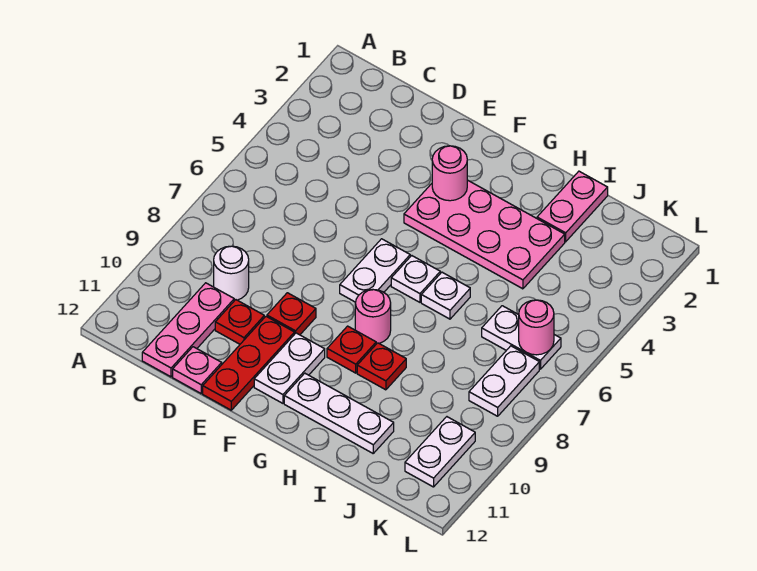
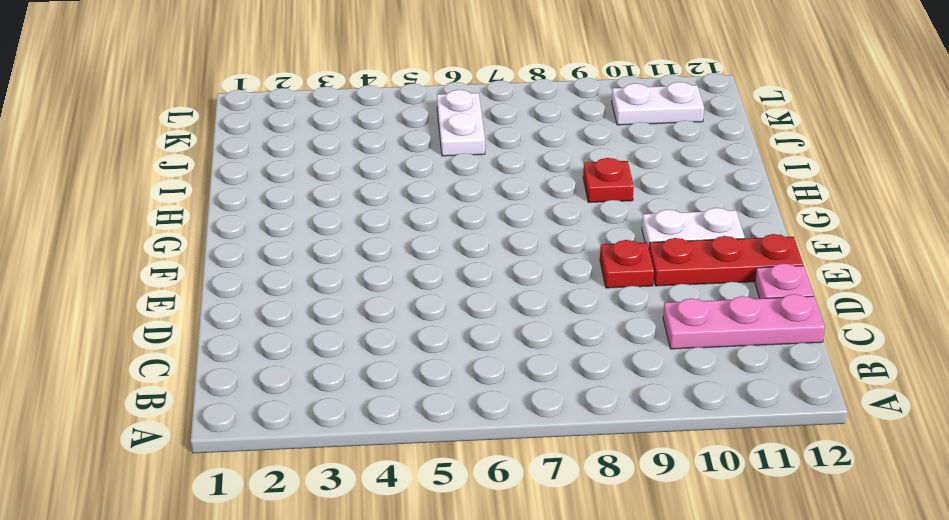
none -> white round brick C9 level 1
none -> red plate D10 level 1
none -> pink plate F3:I4 level 1

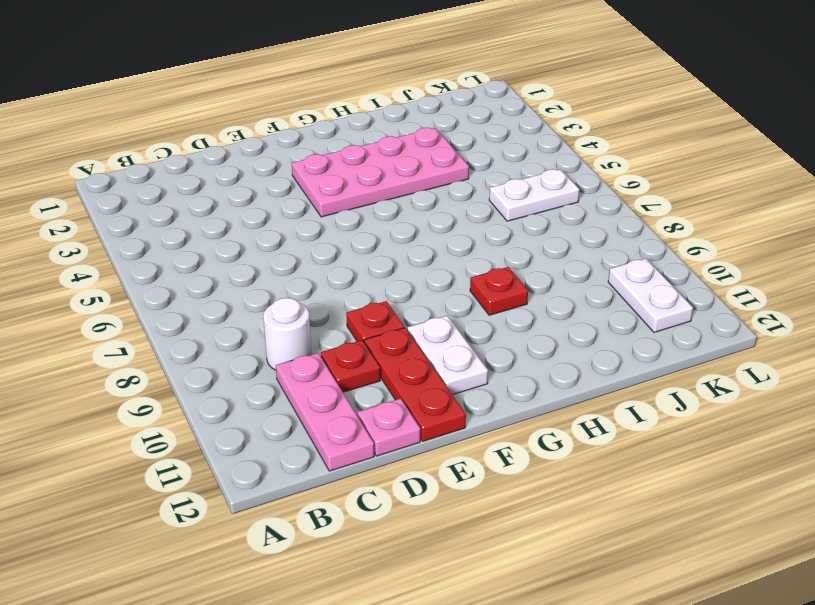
none -> white plate F6:F7 level 1
none -> white plate G6 level 1
none -> pink round brick G8 level 1

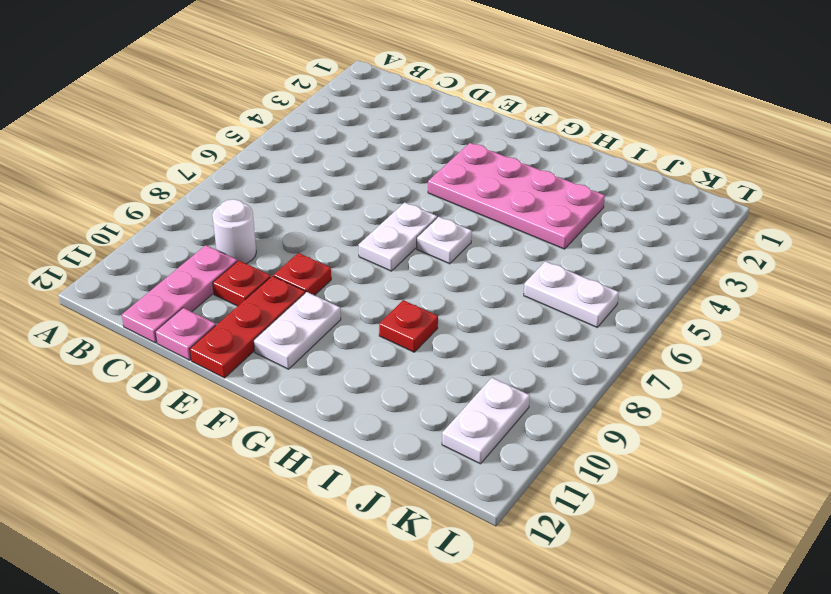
none -> pink round brick G8 level 1
none -> red plate G9 level 1
none -> white plate G11:I11 level 1

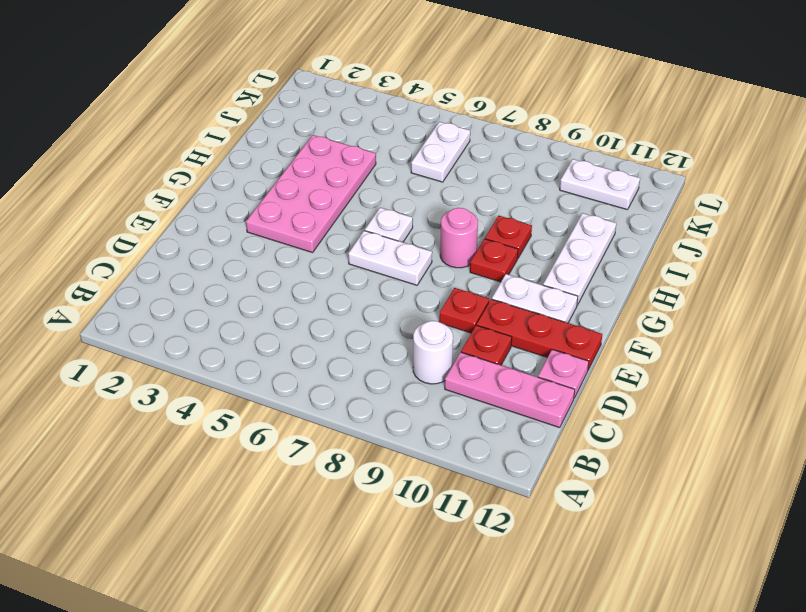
none -> white plate H6 level 1
none -> pink plate I1:I2 level 1
none -> white plate K7:K8 level 1

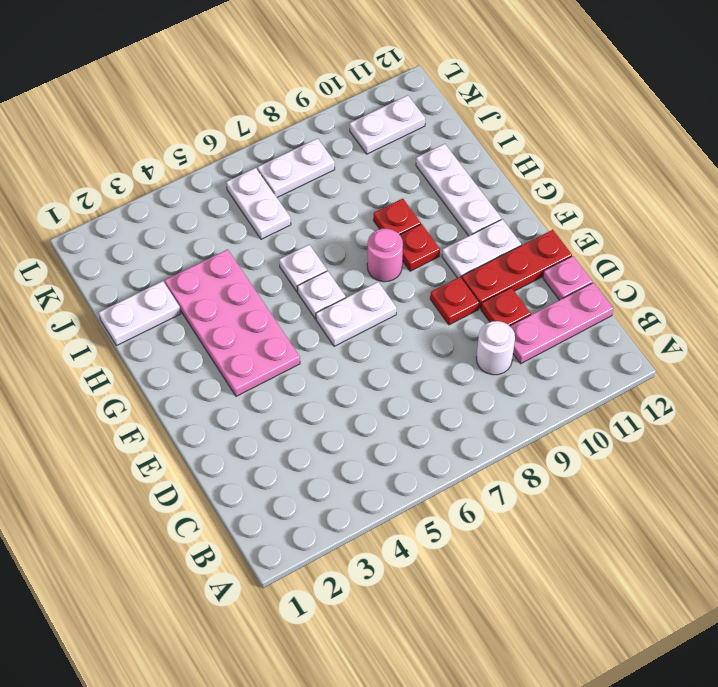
white plate I1:I2 level 1 -> pink plate I1:I2 level 1
none -> pink round brick F3 level 2
none -> pink round brick K6 level 2

